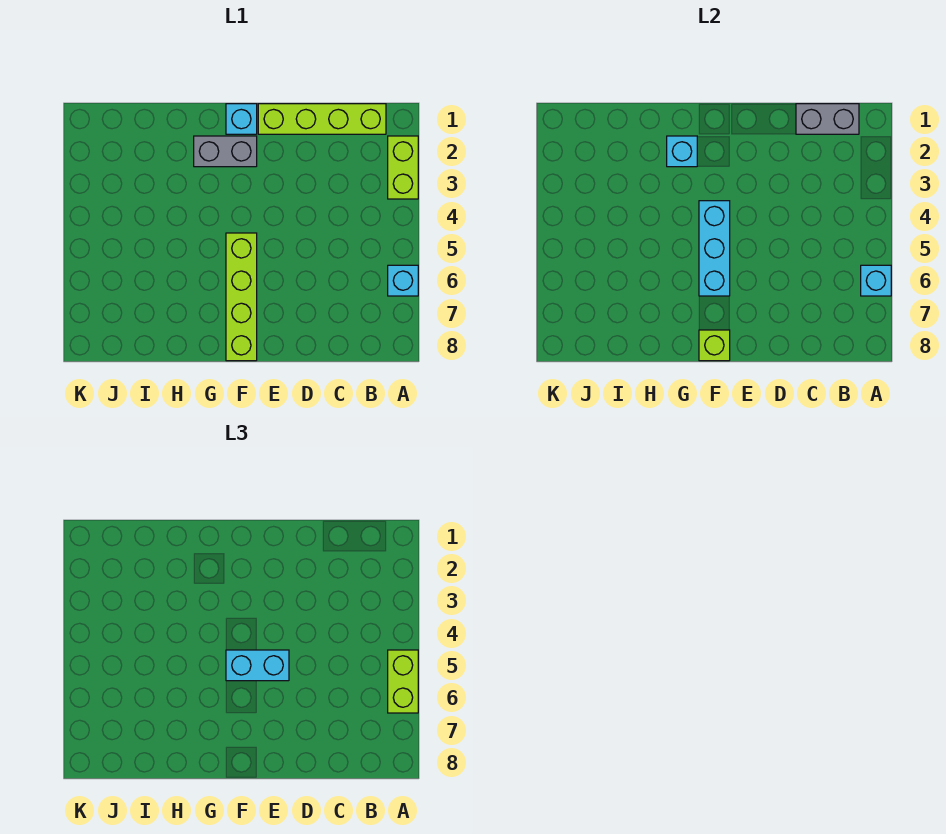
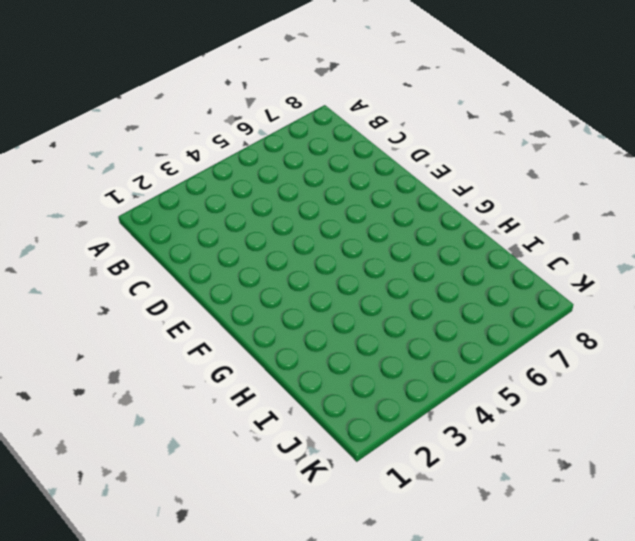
none -> lime brick A2:A3 level 1
none -> cyan brick A6 level 1
none -> lime brick B1:E1 level 1

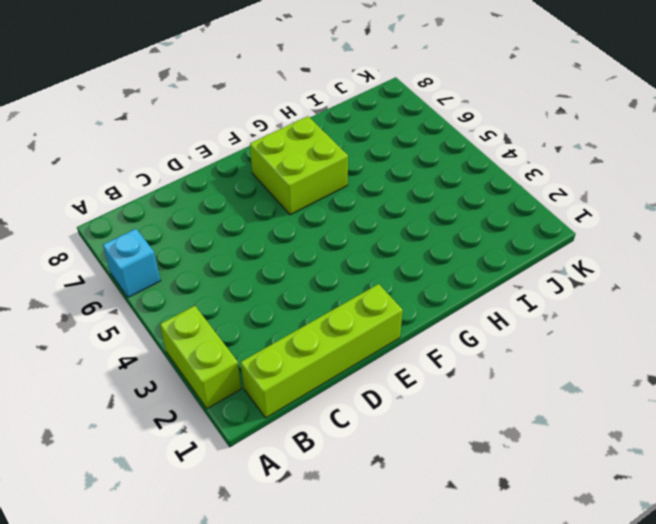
lime brick F6:G7 level 1 -> lime brick F5:F8 level 1
none -> cyan brick F1 level 1
none -> grey brick F2:G2 level 1
none -> cyan brick A6 level 2

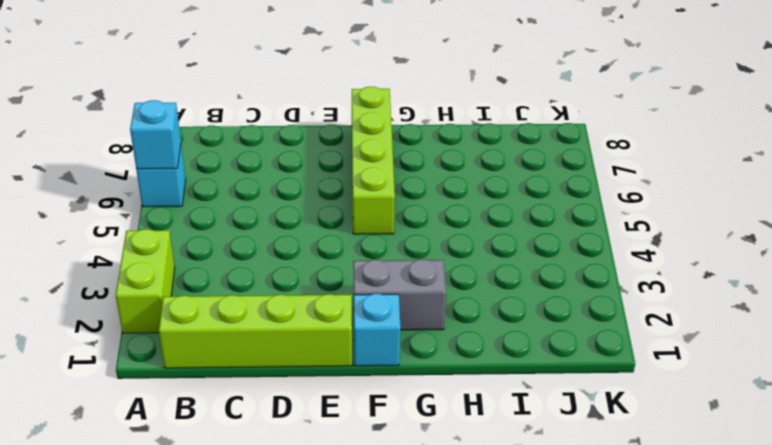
none -> grey brick B1:C1 level 2
none -> cyan brick F4:F6 level 2
none -> lime brick F8 level 2

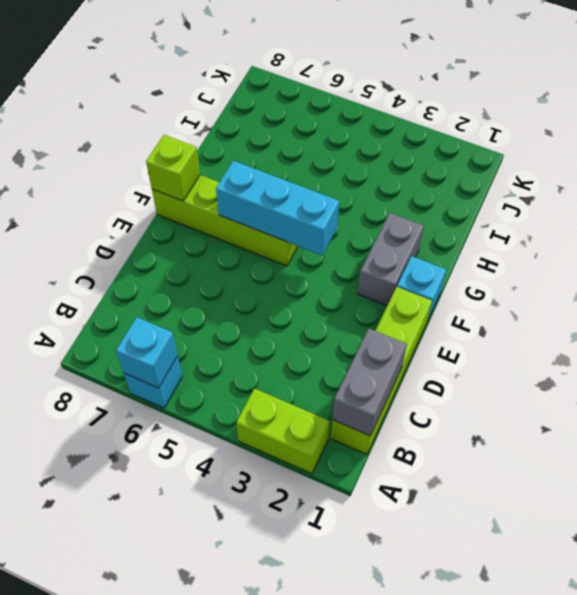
none -> cyan brick G2 level 2
none -> lime brick A5:A6 level 3
none -> cyan brick E5:F5 level 3

